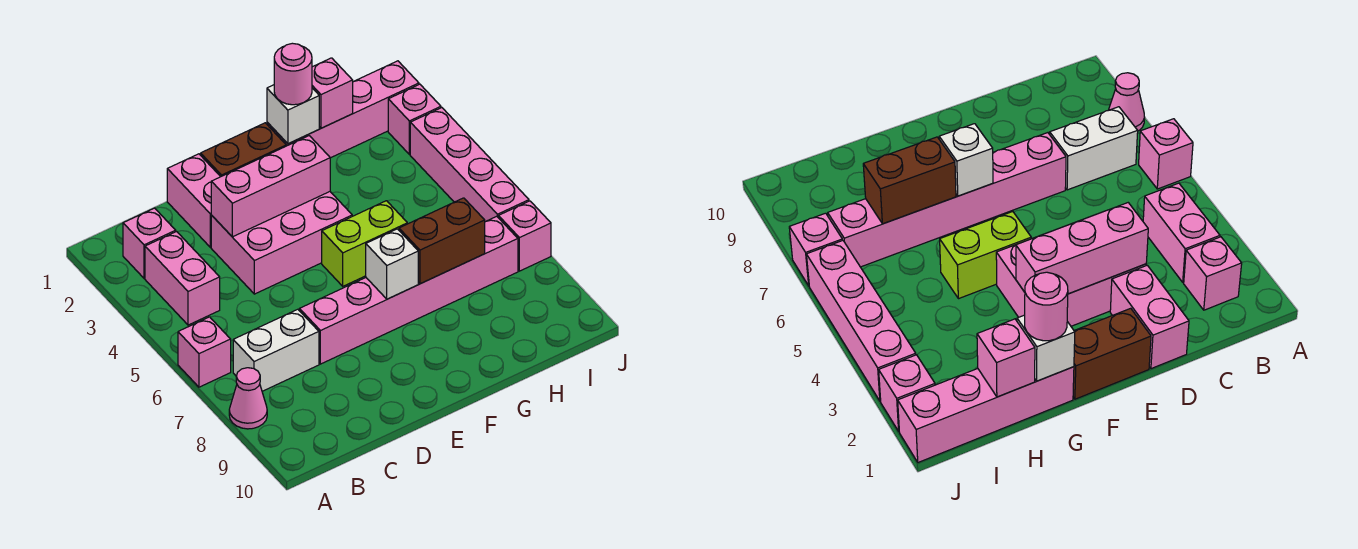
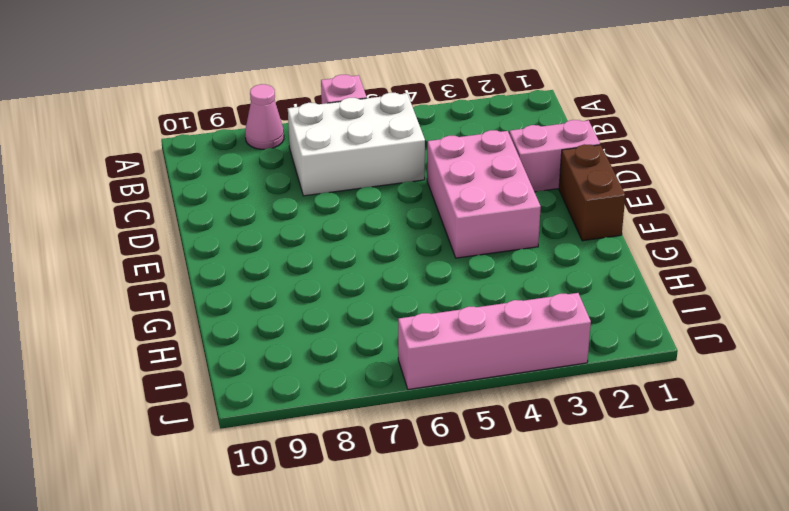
white brick B5:C7 level 1 -> white brick B7:C7 level 1
none -> pink brick B2 level 1
none -> pink brick B3:B4 level 1
none -> pink brick D7:I7 level 1

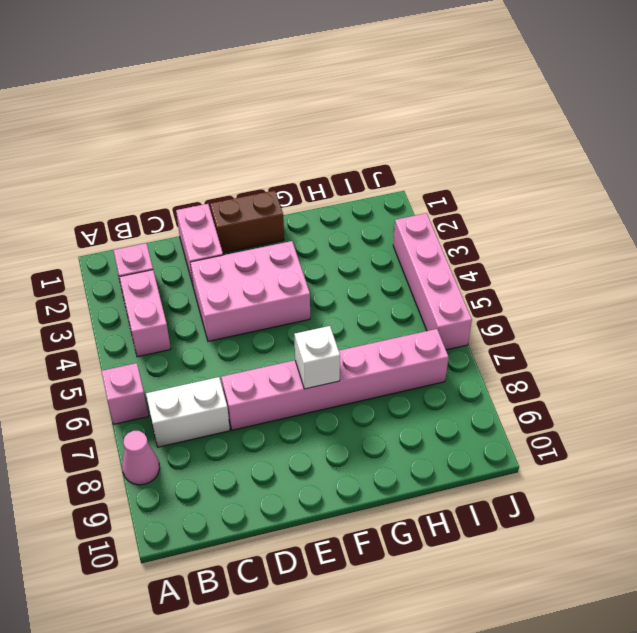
none -> lime brick F5:G5 level 1
none -> pink brick G1:J1 level 1
none -> pink brick J2 level 1

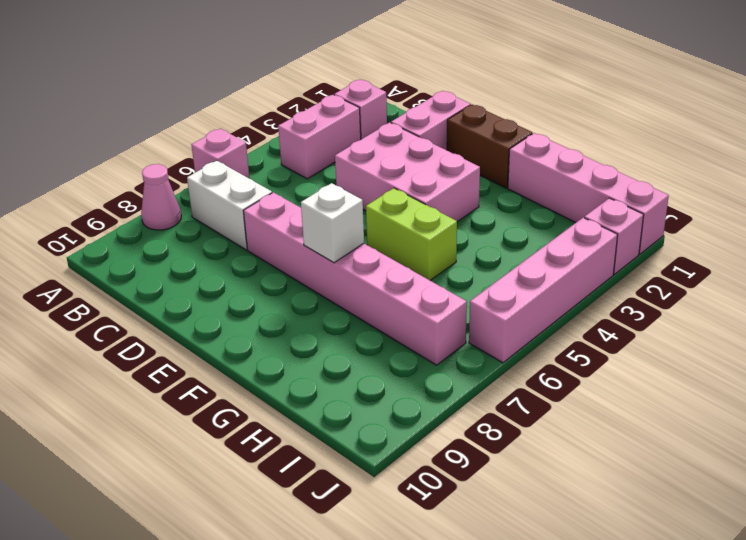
none -> pink brick J7 level 1
none -> pink brick D3:F3 level 2
none -> white brick G1 level 2

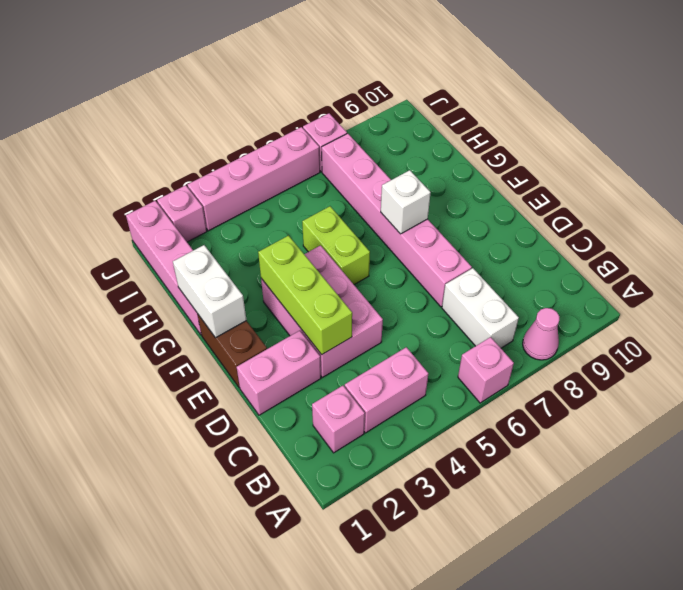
lime brick D3:F3 level 2 -> pink brick D3:F3 level 2
white brick F1:G1 level 2 -> white brick G1 level 2
none -> brown brick G7:H7 level 2
none -> pink brick H1 level 2
none -> pink round brick G1 level 3

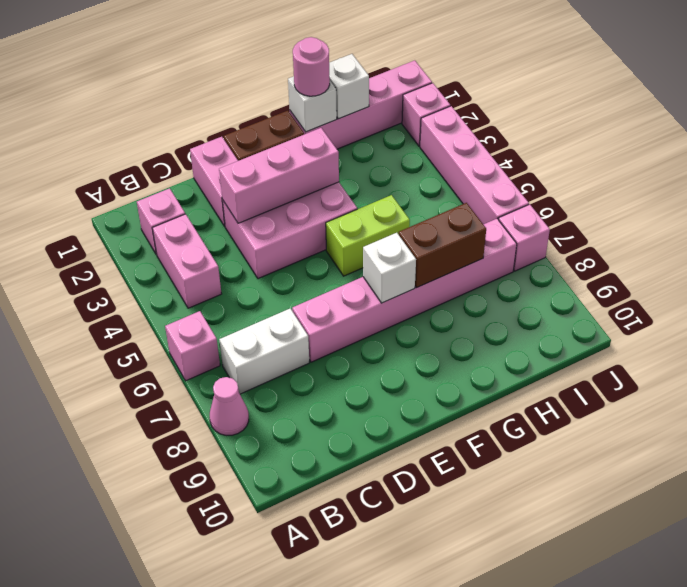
white brick H1 level 2 -> pink brick H1 level 2

